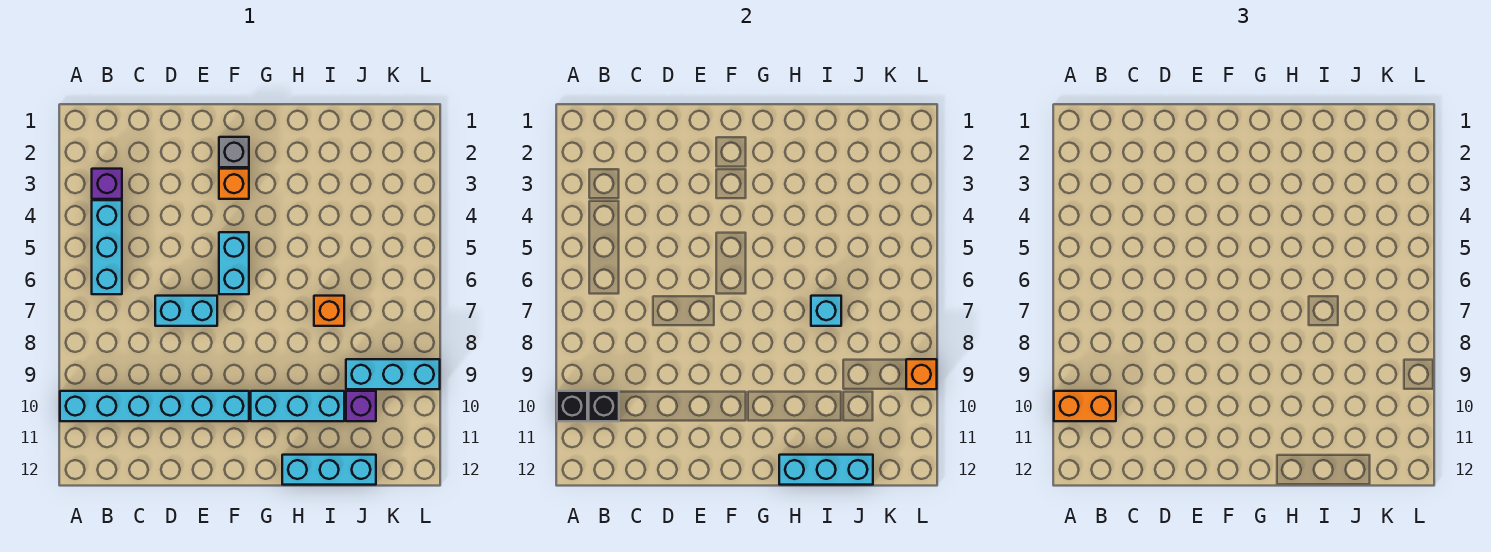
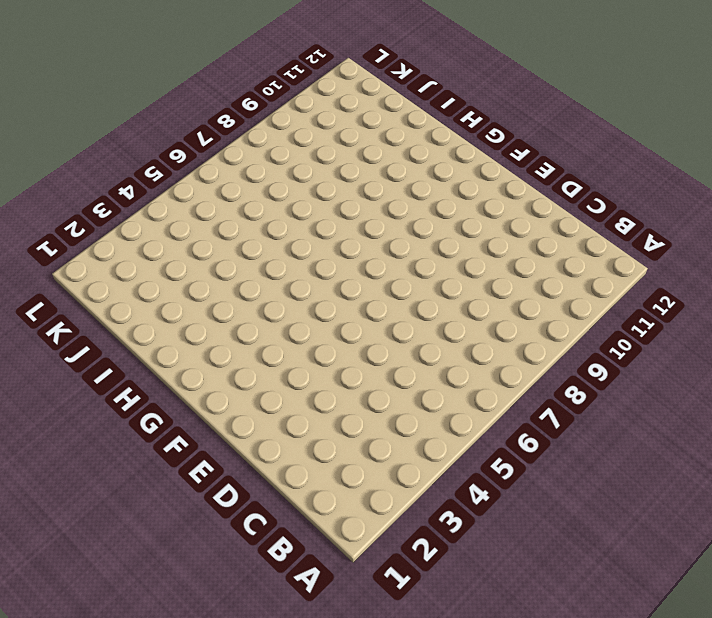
none -> cyan brick A10:F10 level 1
none -> purple brick B3 level 1
none -> cyan brick B4:B6 level 1

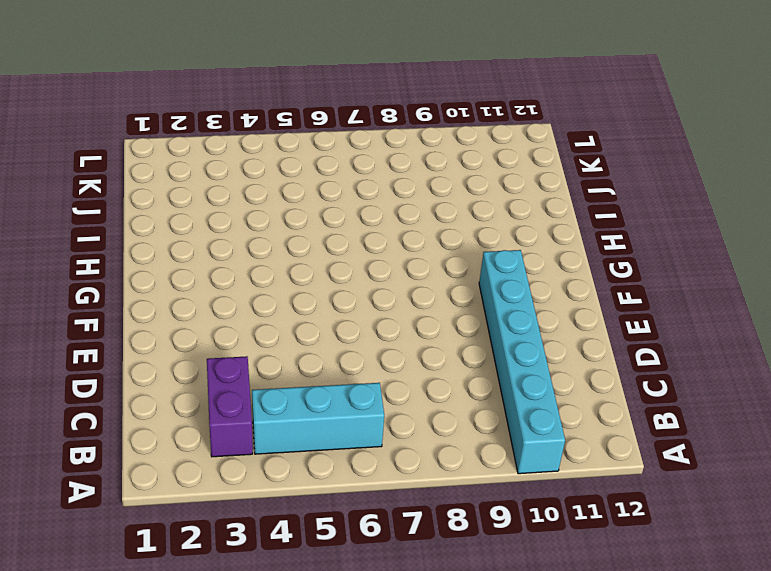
purple brick B3:C3 level 1 -> purple brick B3 level 1
none -> cyan brick D7:E7 level 1
none -> grey brick F2 level 1
none -> orange brick F3 level 1

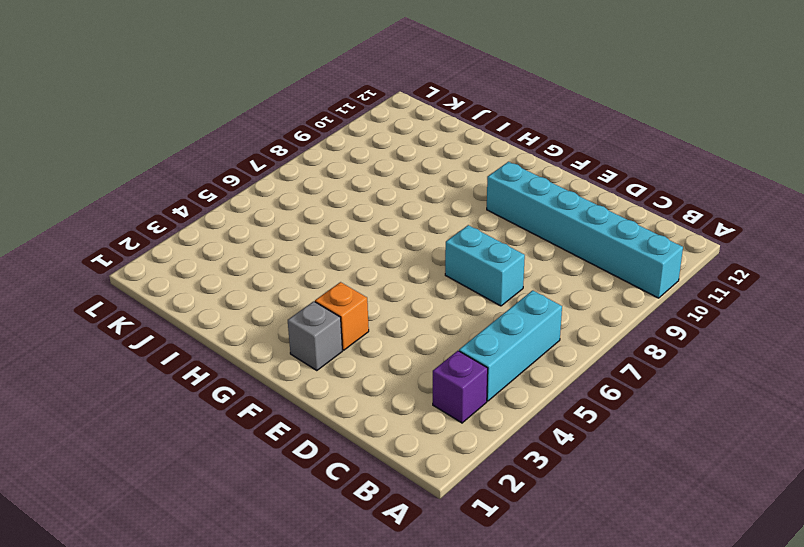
none -> cyan brick F5:F6 level 1
none -> cyan brick G10:I10 level 1
none -> cyan brick H12:J12 level 1

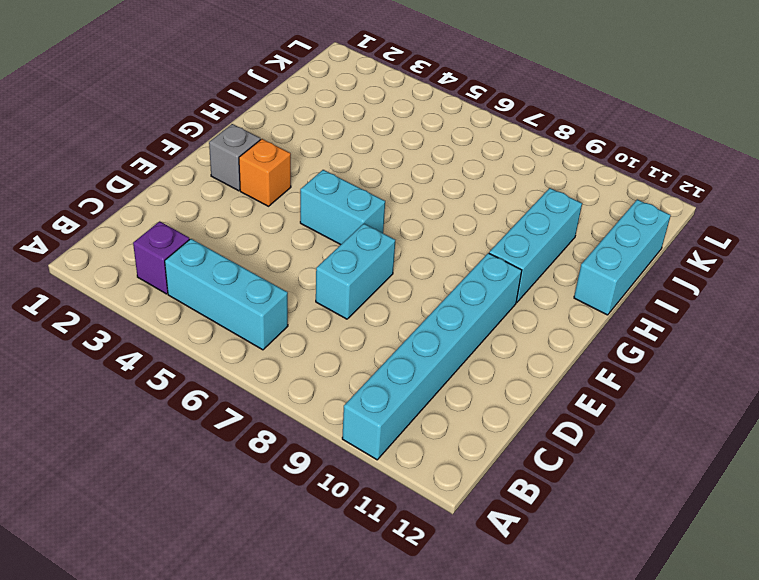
none -> orange brick I7 level 1
none -> cyan brick J9:L9 level 1
none -> purple brick J10 level 1

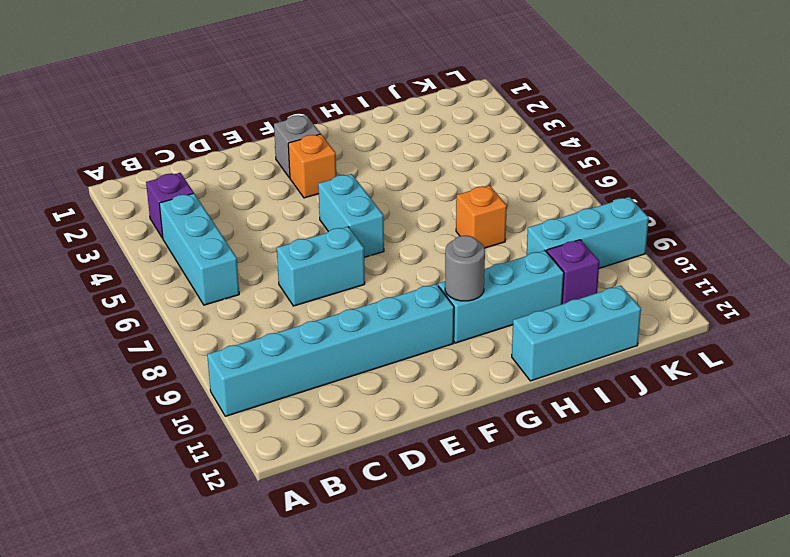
grey round brick G10 level 2 -> none
none -> black brick A10 level 2
none -> black brick B10 level 2
none -> cyan brick H12:J12 level 2

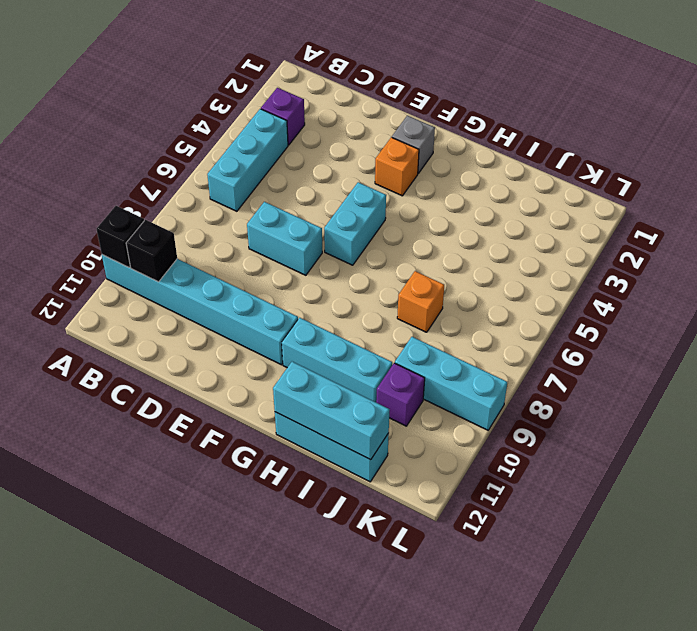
none -> cyan brick I7 level 2
none -> orange brick L9 level 2
none -> orange brick A10:B10 level 3

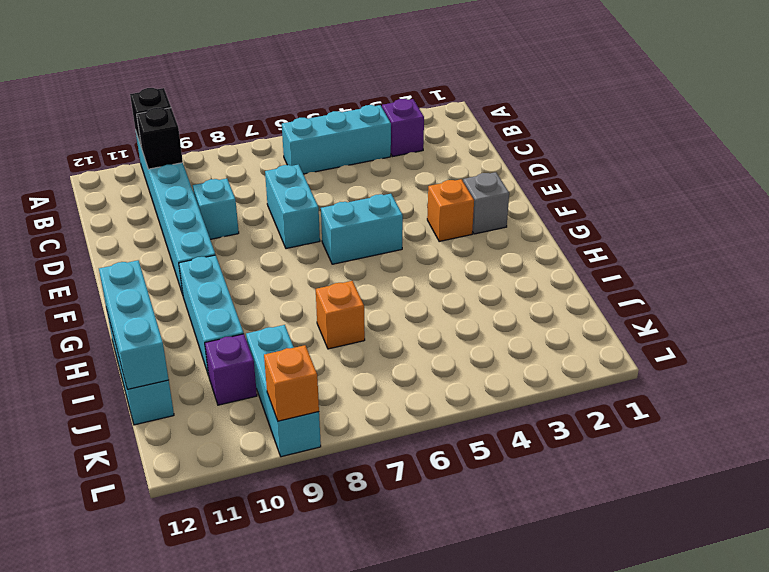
cyan brick D9 level 1 -> cyan brick I7 level 2
none -> orange brick A10:B10 level 3

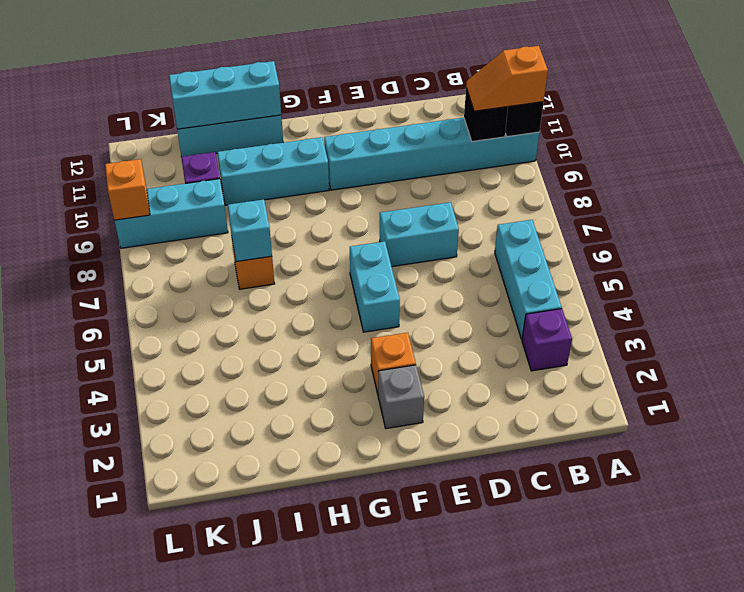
orange slope A10:B10 level 3 top A -> orange brick A10:B10 level 3

